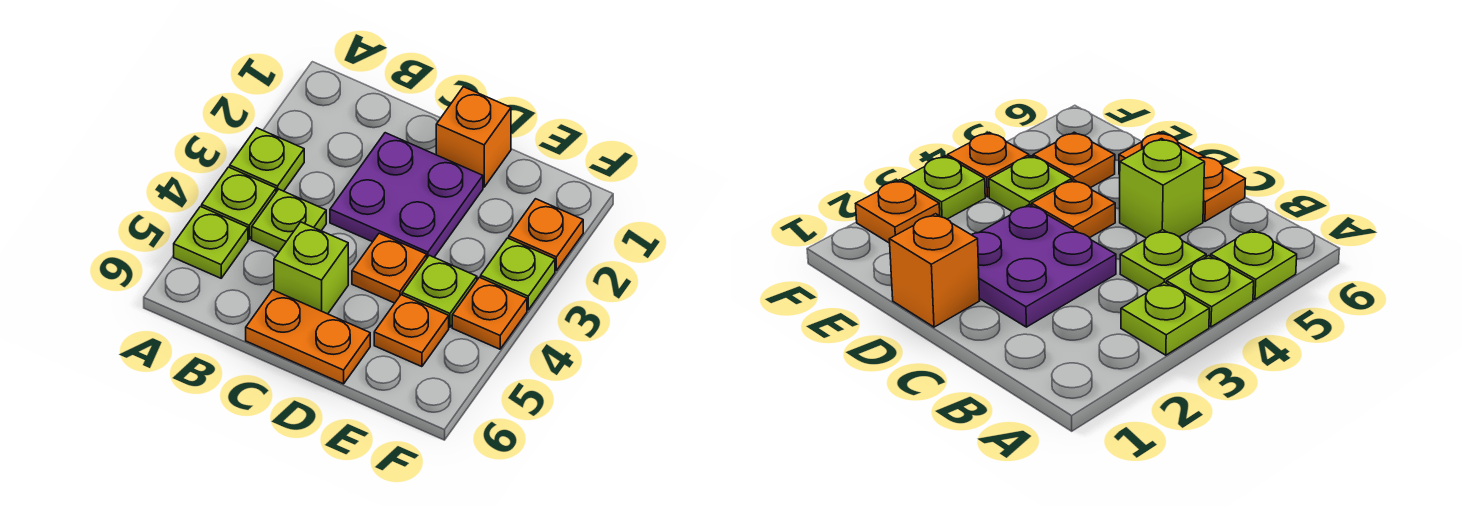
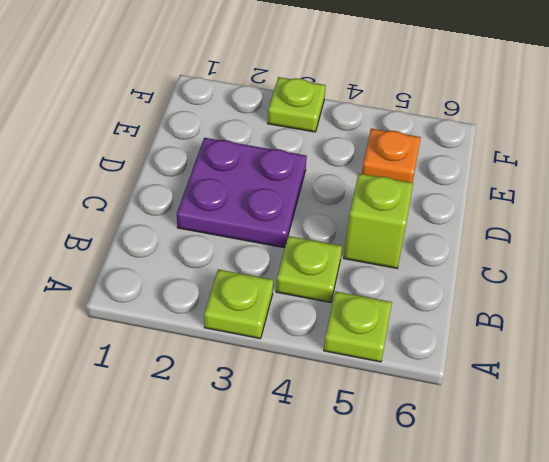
none -> lime plate A4 level 1
none -> orange plate C6:D6 level 1
none -> orange brick D1 level 1

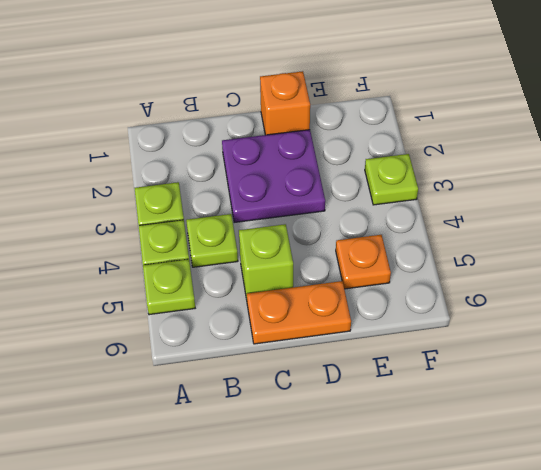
none -> orange plate D4 level 1
none -> lime plate E4 level 1
none -> orange plate F2 level 1

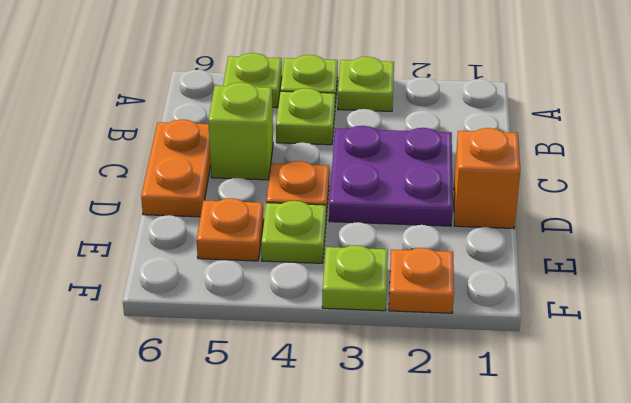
none -> orange plate F4 level 1

